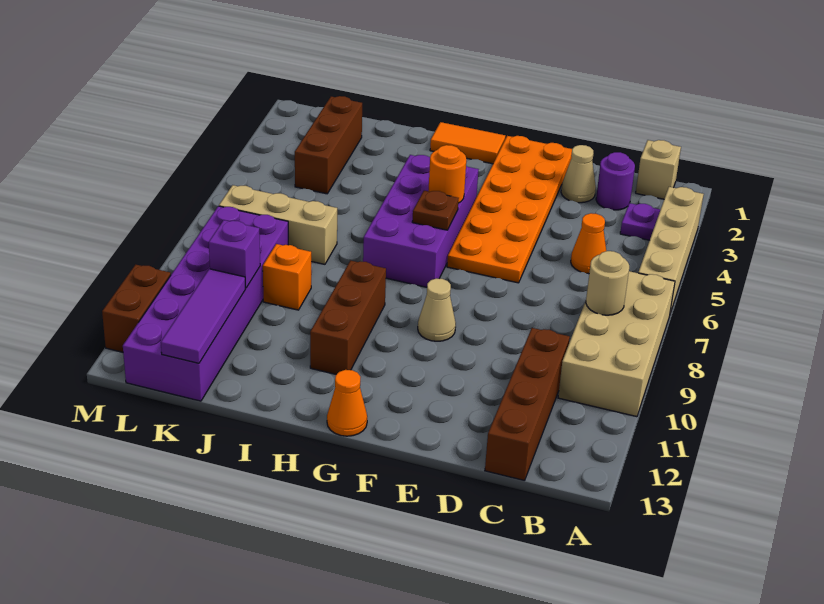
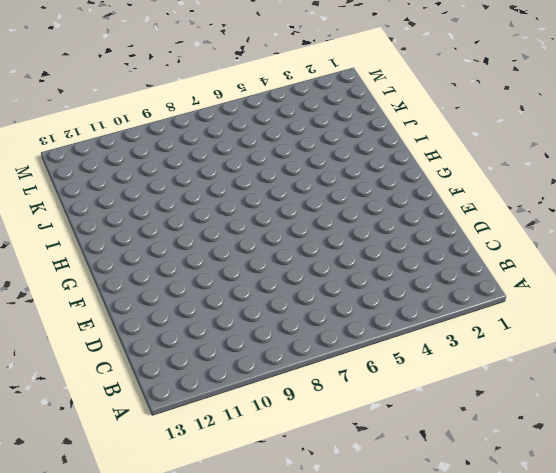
none -> tan brick A3:A6 level 1
none -> tan brick A7:B10 level 1
none -> tan brick B1 level 1

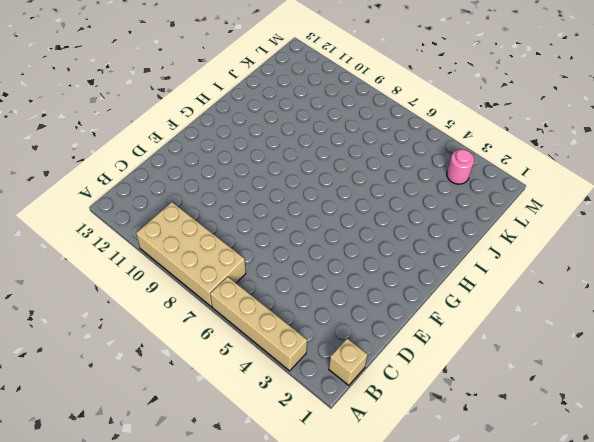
pink round brick L3 level 1 -> none
none -> purple plate B3 level 1
none -> purple round brick C2 level 1
none -> orange cone C5 level 1

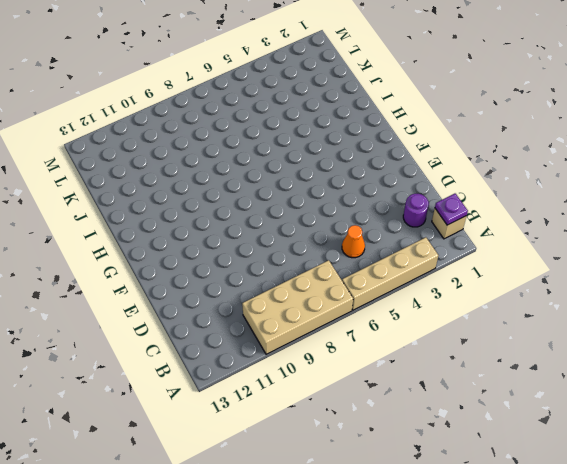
purple plate B1 level 2 -> purple plate B3 level 1
none -> brown brick C10:C13 level 1
none -> tan cone D2 level 1
none -> orange plate E1:F6 level 1

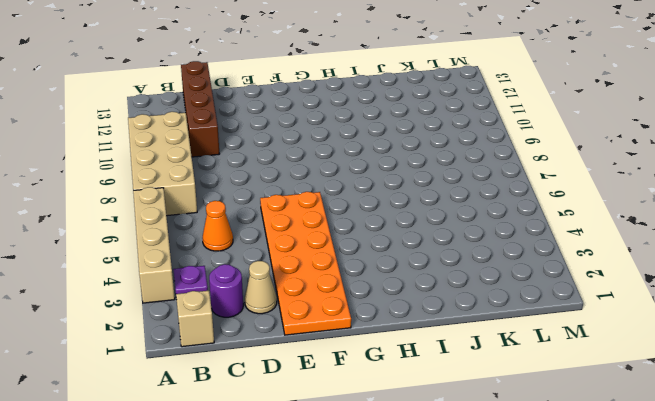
none -> tan cone F9 level 1
none -> orange tile G1:H1 level 1
none -> purple brick G4:H7 level 1

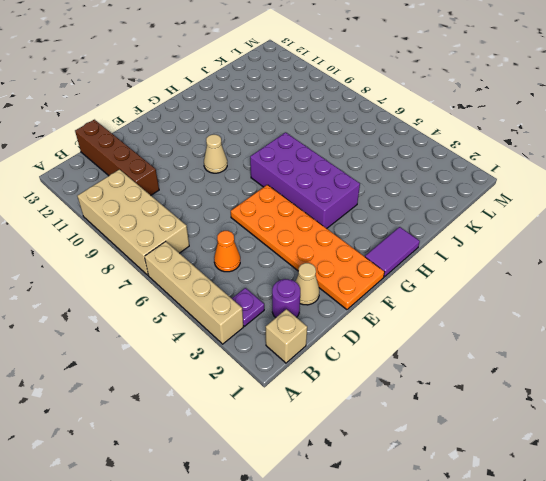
purple tile G1:H1 level 1 -> orange tile G1:H1 level 1
none -> orange cone G13 level 1
none -> brown brick H9:H11 level 1
none -> tan brick J7:L7 level 1

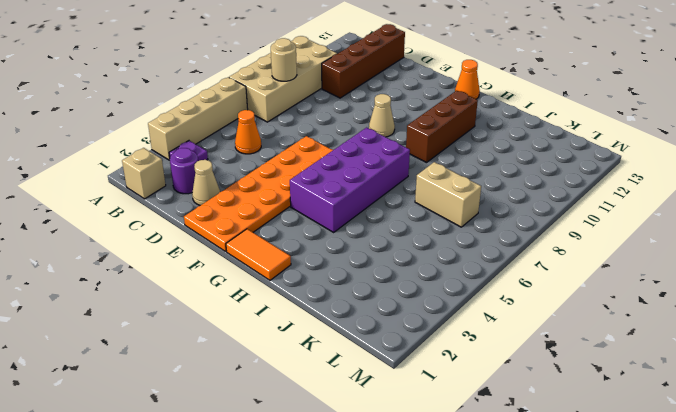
tan brick J7:K7 level 1 -> tan brick J7:L7 level 1
none -> orange brick J9 level 1
none -> brown brick K2:K4 level 1
none -> purple brick K8:L13 level 1

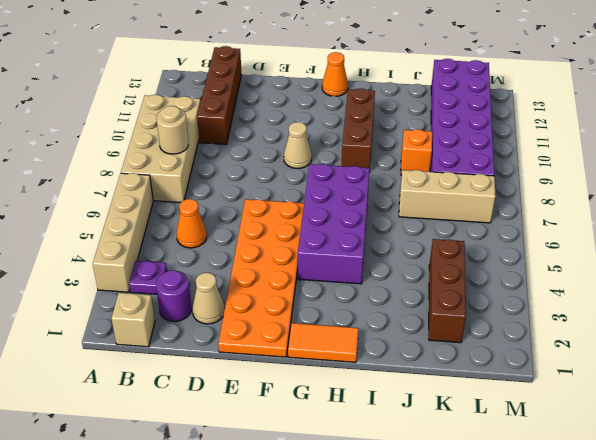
none -> brown brick M11:M12 level 1
none -> orange round brick G5 level 2
none -> brown plate G6 level 2

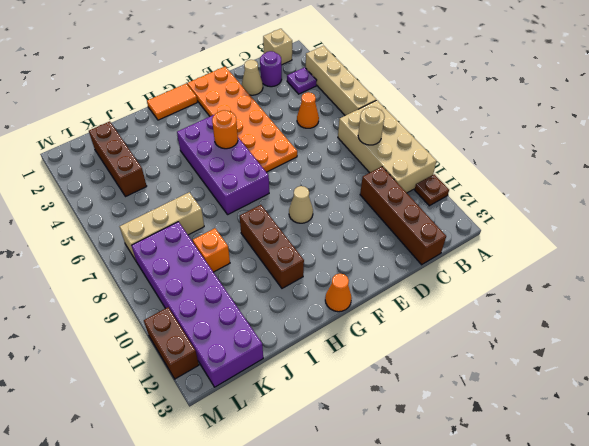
brown plate A11 level 1 -> brown plate G6 level 2
none -> purple brick K10 level 2
none -> purple tile K11:K13 level 2

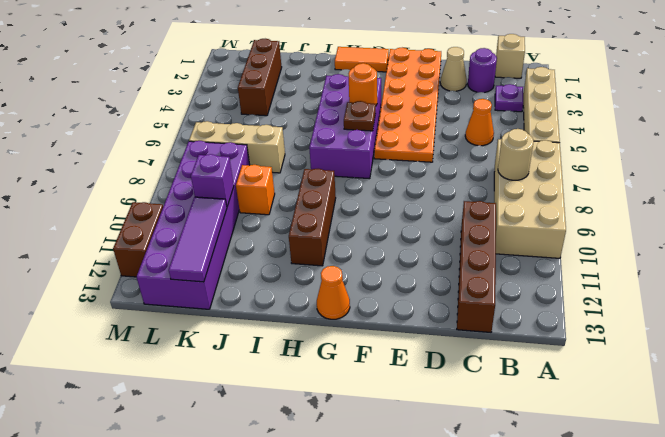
none -> tan cone F9 level 1

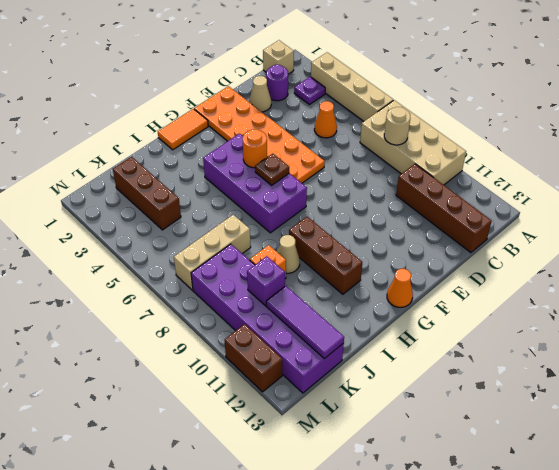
tan cone I9 level 1 -> tan cone F9 level 1

